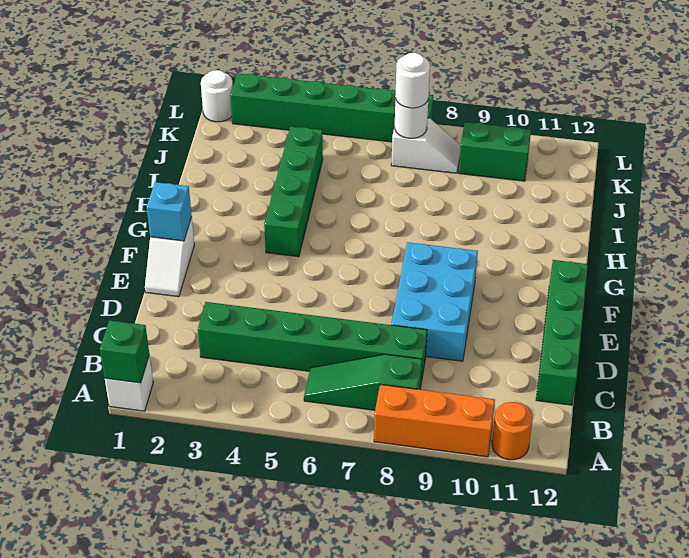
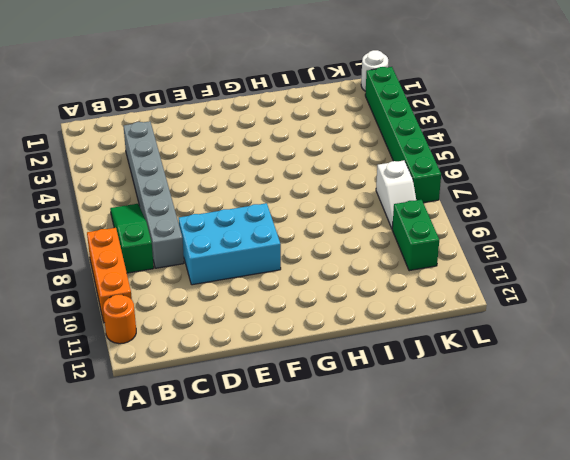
grey brick C3:C8 level 1 -> green brick C3:C8 level 1
none -> white brick A1 level 1
none -> green brick C12:F12 level 1
none -> white slope E1:F1 level 1 top F

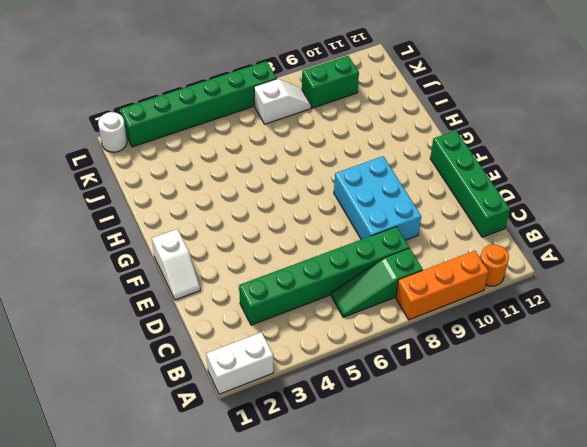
white brick A1:A2 level 1 -> white brick A1 level 1
none -> green brick G4:J4 level 1
none -> green brick A1 level 2
none -> cyan brick F1 level 2

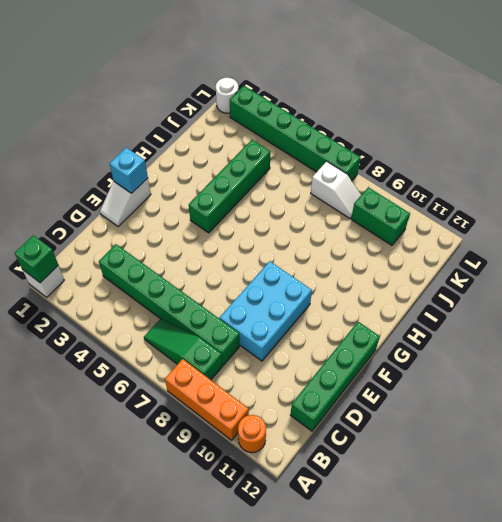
none -> white round brick K7 level 2
none -> white round brick K7 level 3

